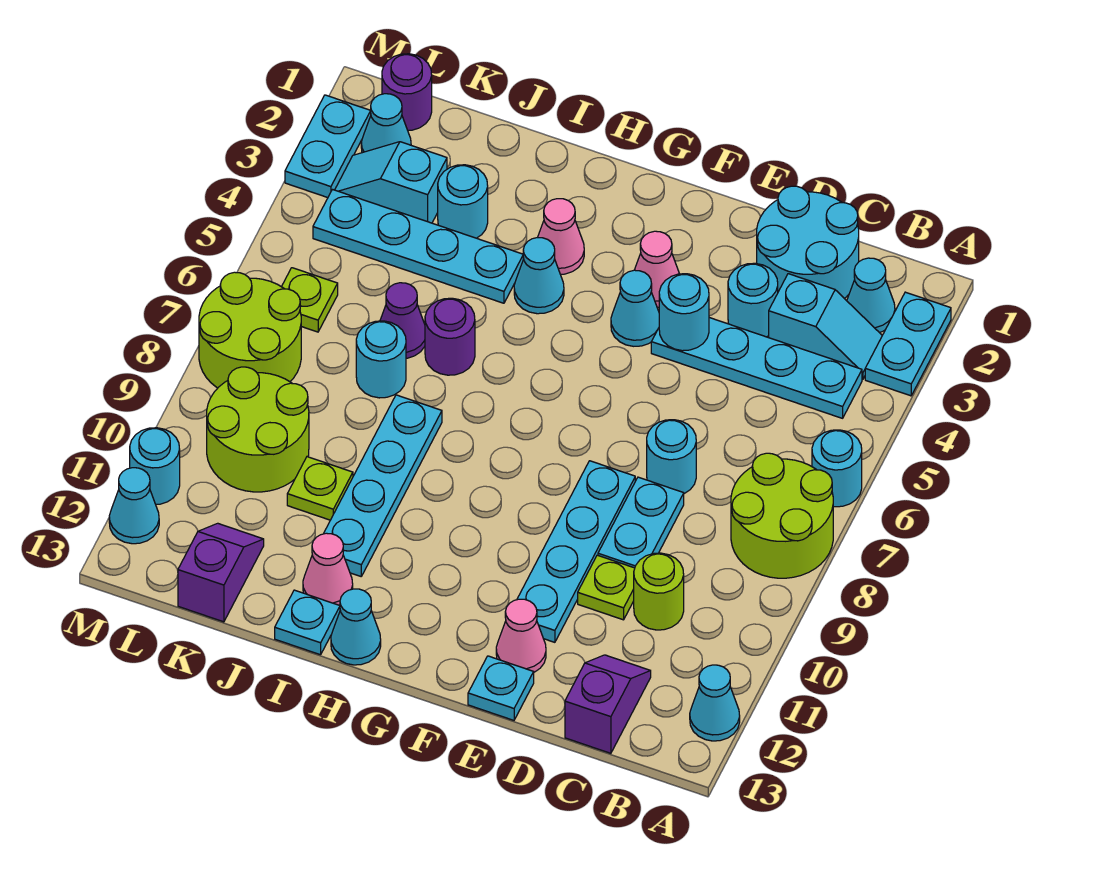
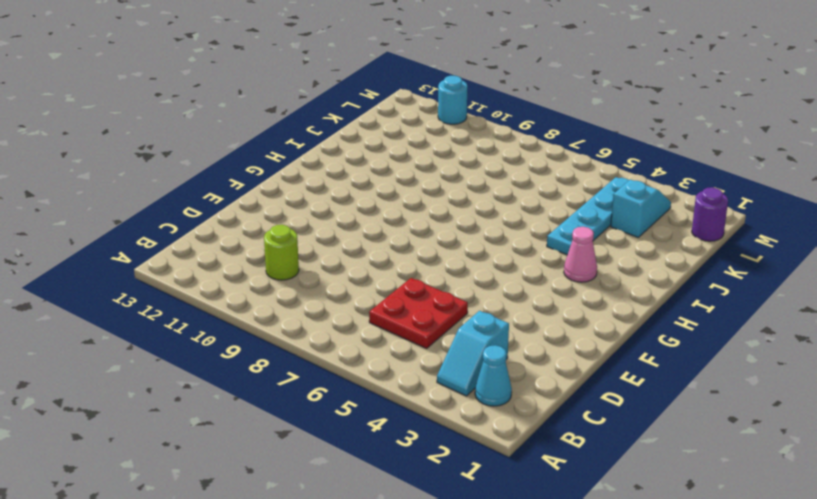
red plate C5:D6 level 1 -> none
none -> cyan plate A2:A3 level 1
none -> cyan round brick A6 level 1
none -> lime round brick A7:B8 level 1
none -> cyan cone A12 level 1

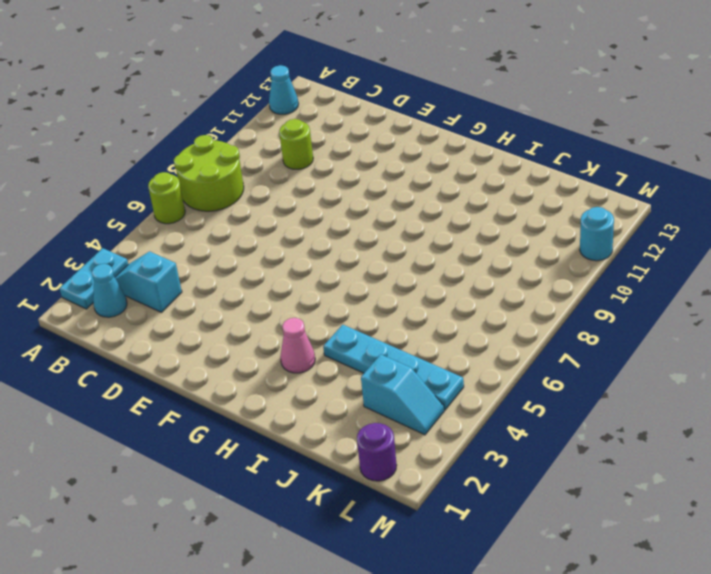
lime round brick A6 level 1 -> cyan round brick A6 level 1
none -> cyan plate B4:E4 level 1
none -> cyan round brick C1:D2 level 1
none -> purple slope C12:C13 level 1 top 13
none -> cyan round brick D3 level 1

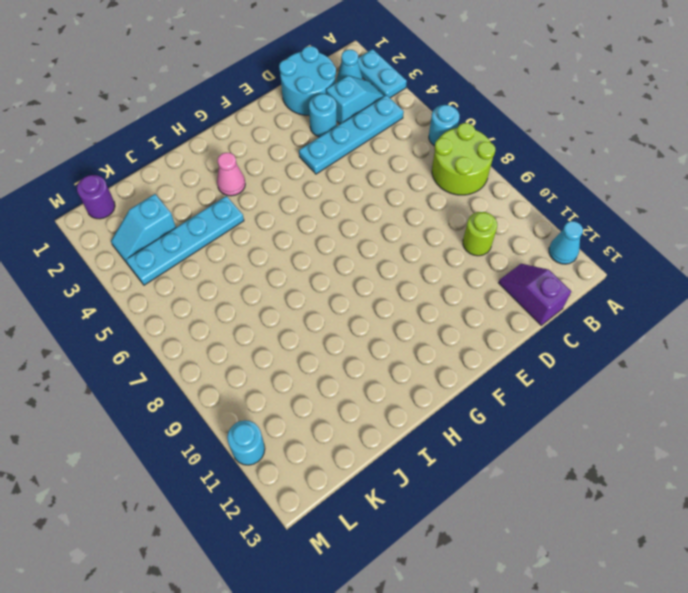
none -> cyan round brick D7 level 1
none -> cyan plate D8:D9 level 1
none -> lime plate D10 level 1
none -> cyan plate E8:E11 level 1

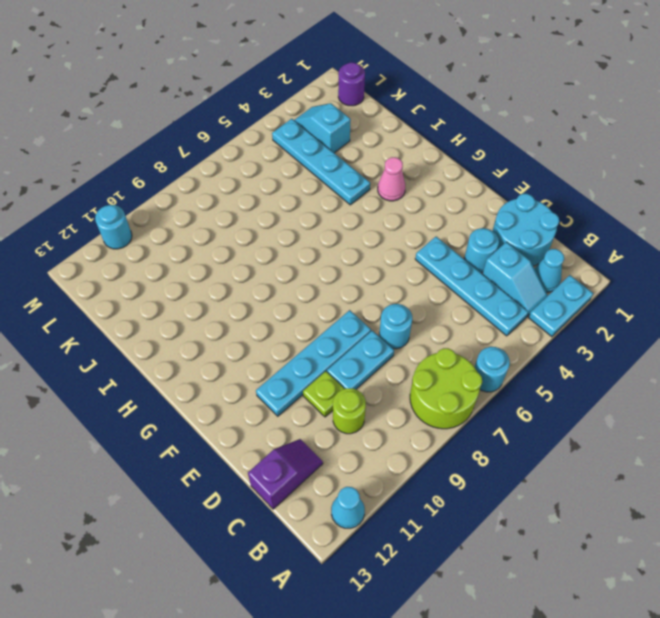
none -> pink cone E12 level 1
none -> cyan plate E13 level 1
none -> pink cone F3 level 1
none -> cyan cone F4 level 1

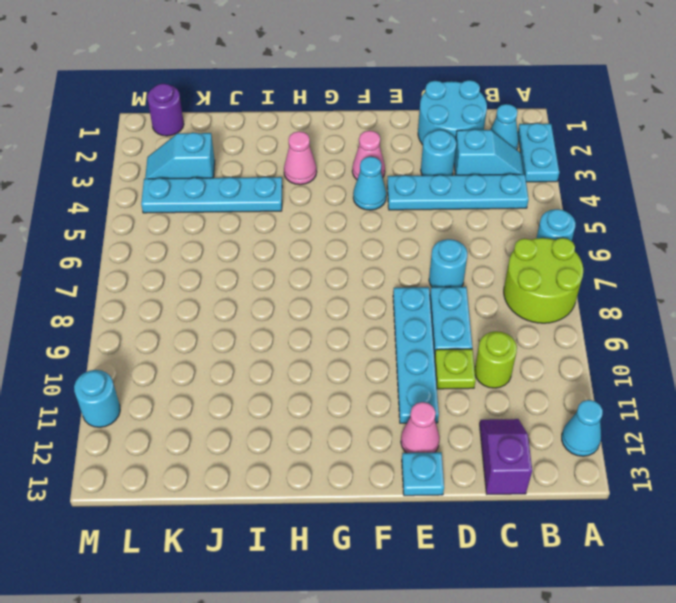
none -> cyan cone H4 level 1
none -> cyan cone H13 level 1
none -> purple round brick I6 level 1
none -> cyan plate I8:I11 level 1

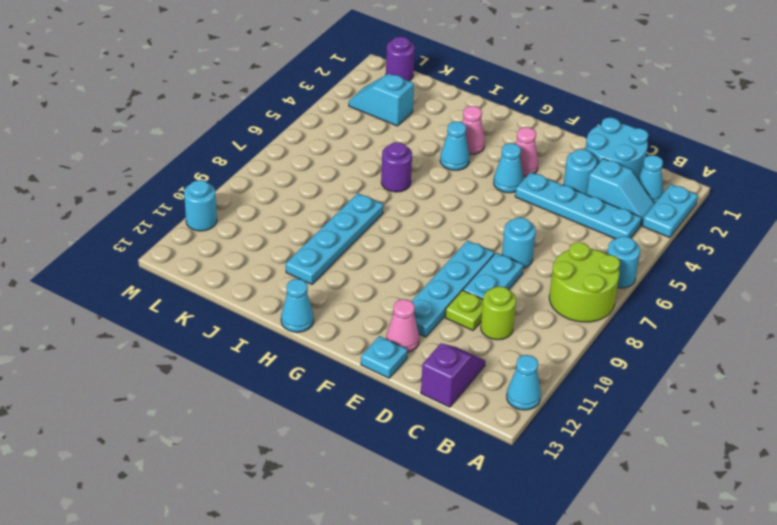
none -> cyan plate I4:L4 level 1
none -> pink cone I12 level 1
none -> cyan plate I13 level 1
none -> cyan round brick J3 level 1

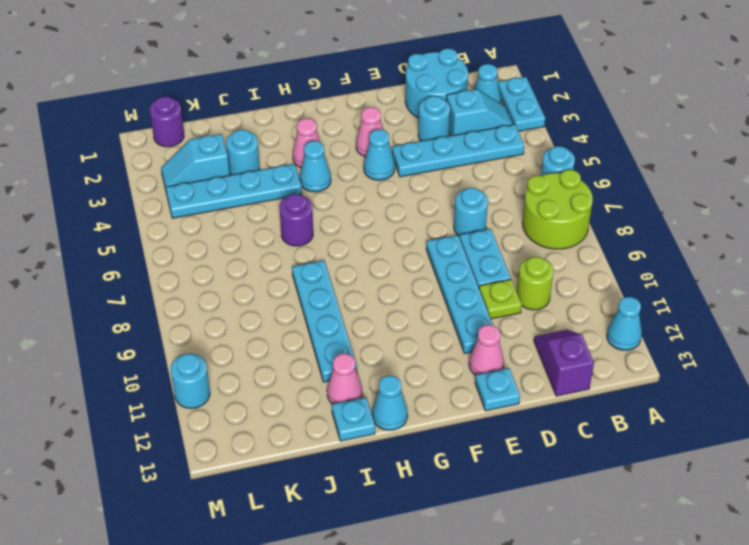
none -> purple cone J6 level 1
none -> cyan round brick J7 level 1
none -> lime plate J10 level 1
none -> lime round brick K9:L10 level 1

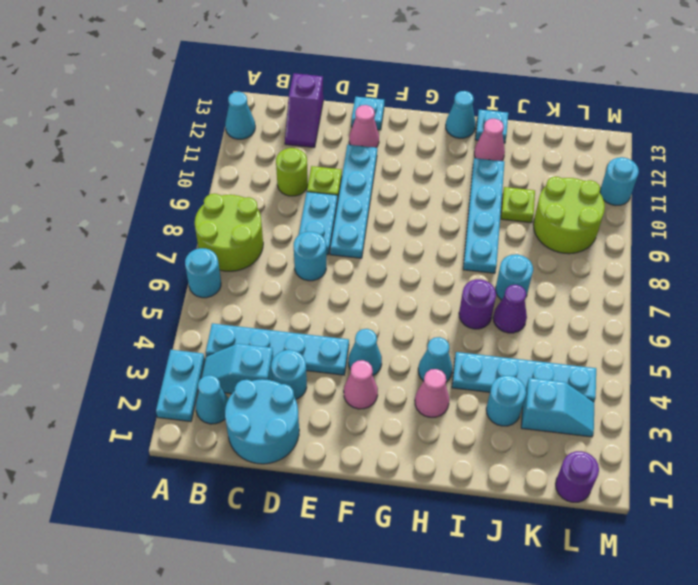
none -> purple slope K12:K13 level 1 top 13
none -> cyan cone L2 level 1
none -> lime plate L6 level 1
none -> lime round brick L7:M8 level 1

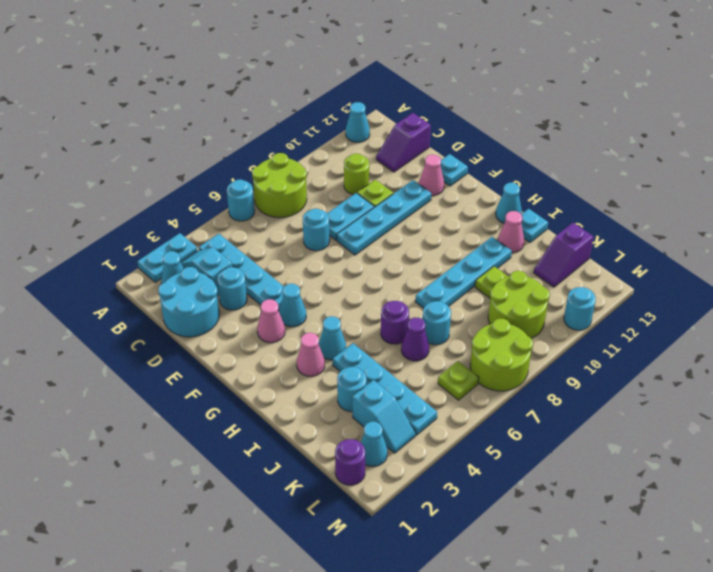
none -> cyan plate M2:M3 level 1
none -> cyan cone M12 level 1
none -> cyan round brick E4 level 2

